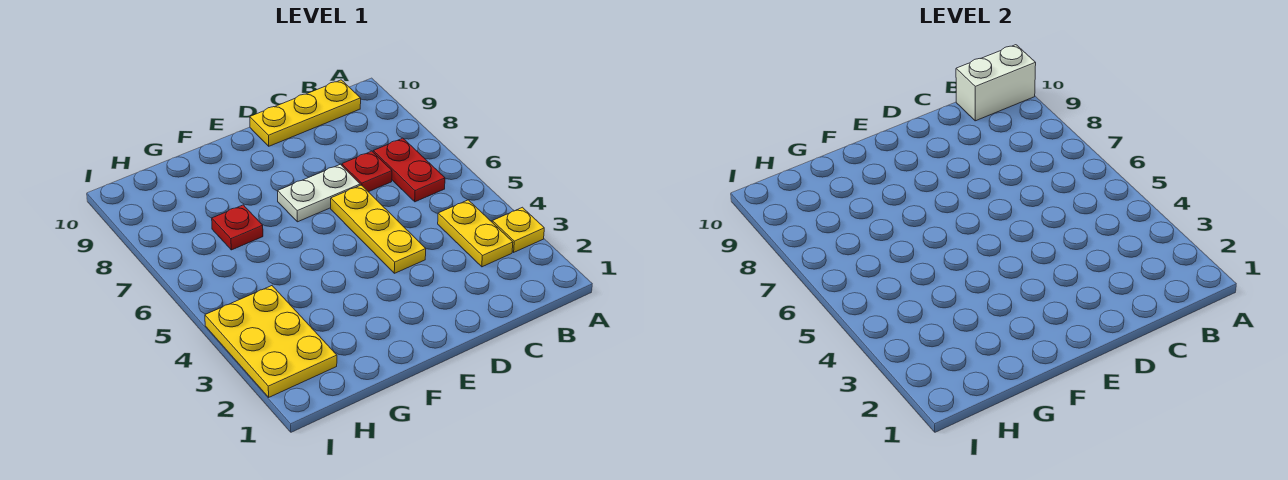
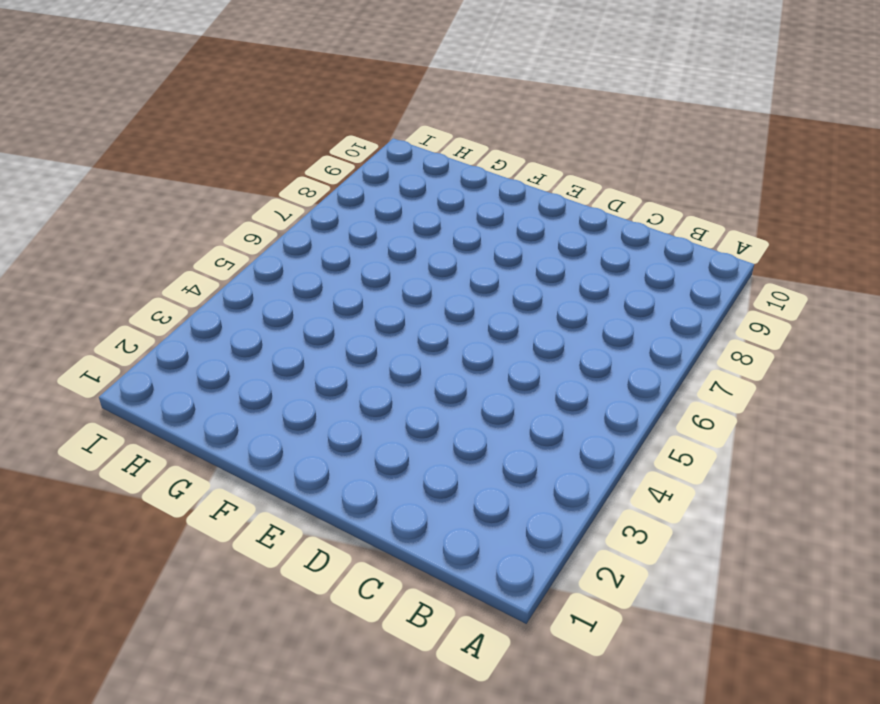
none -> yellow plate A3 level 1
none -> yellow plate B3:B4 level 1

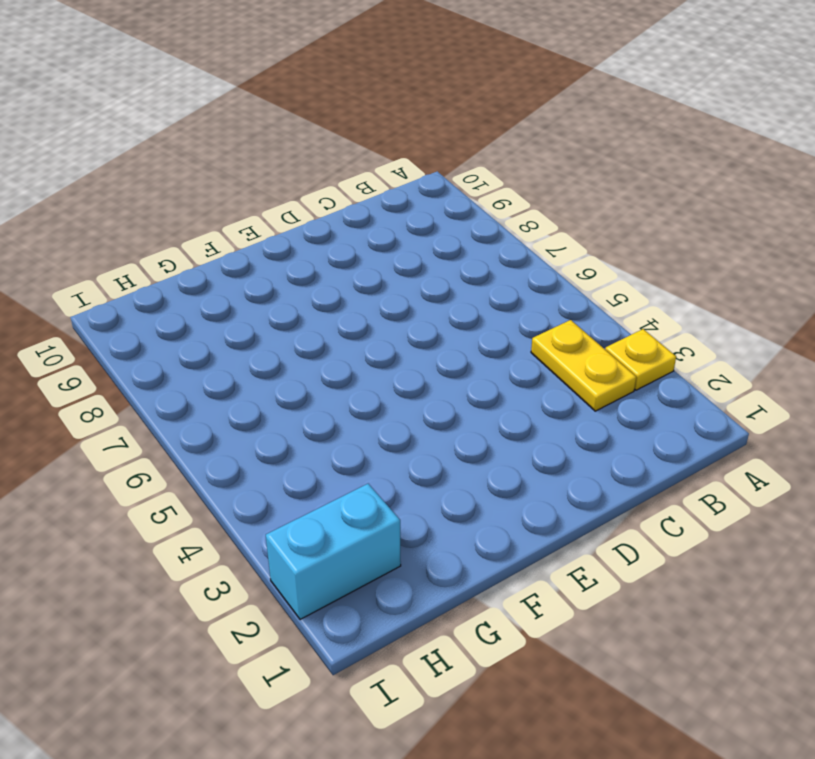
cyan brick H2:I2 level 1 -> yellow plate H2:I4 level 1
none -> red plate B6:B7 level 1
none -> yellow plate B10:D10 level 1

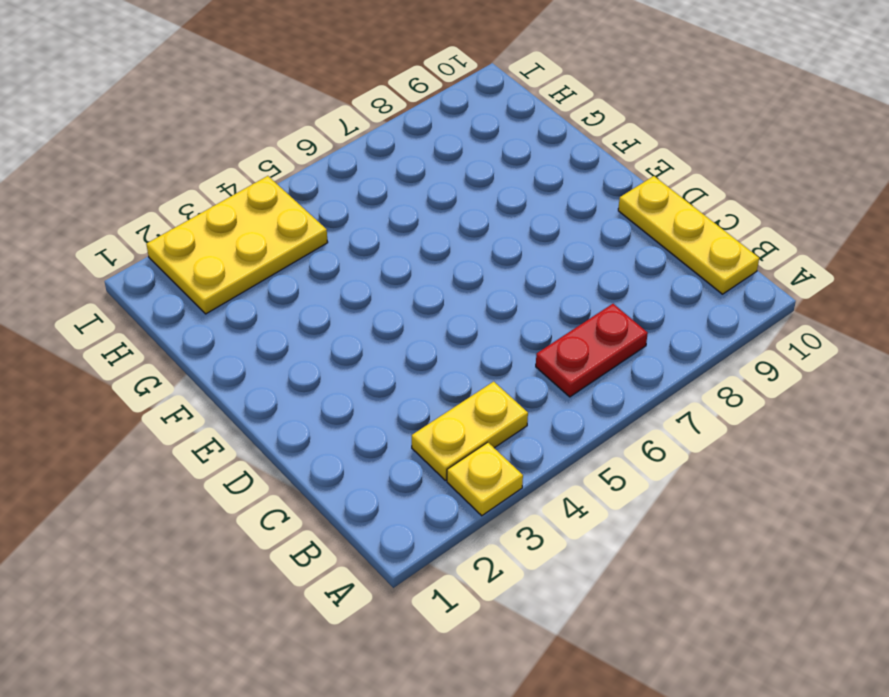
none -> red plate C7 level 1
none -> yellow plate D4:D6 level 1

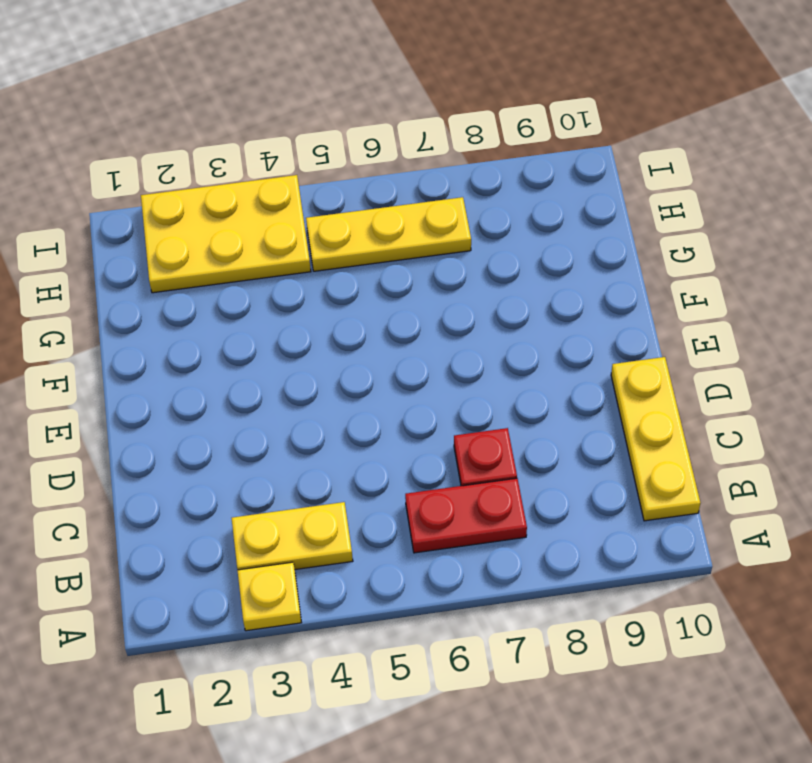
yellow plate H5:H7 level 1 -> yellow plate D4:D6 level 1
none -> white plate D7:E7 level 1
none -> red plate G7 level 1

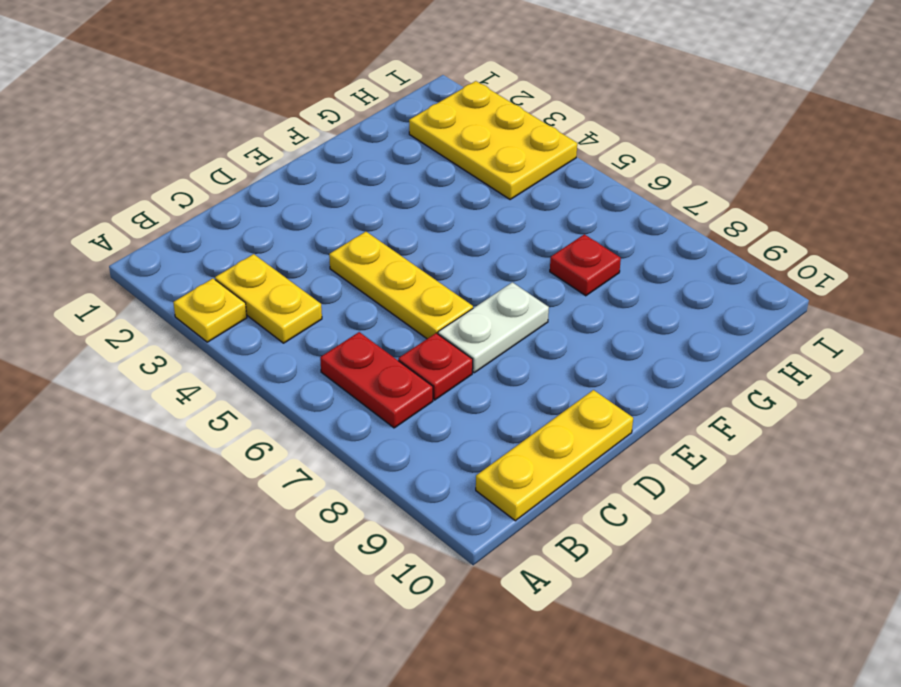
none -> white brick A10:B10 level 2

